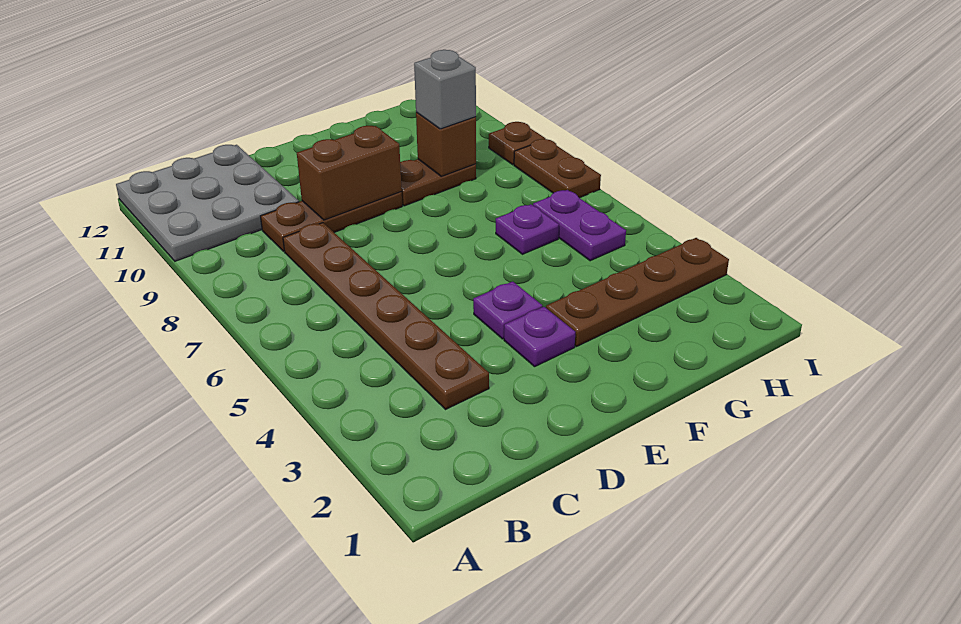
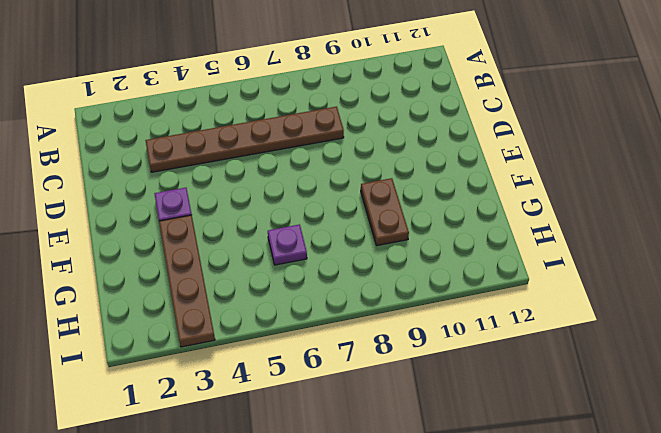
none -> grey plate A10:C12 level 1
none -> brown plate C9:E9 level 1
none -> purple plate E4 level 1

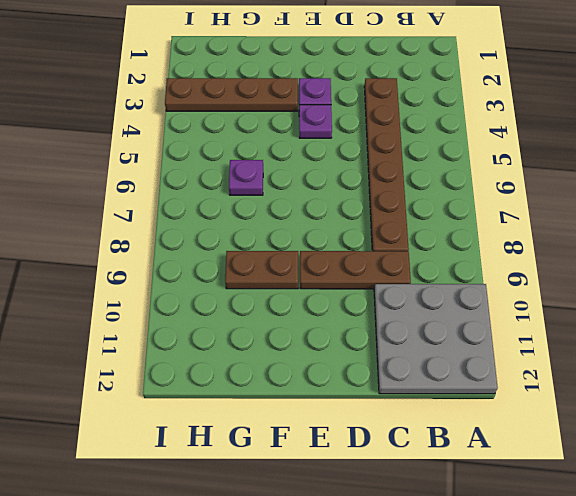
none -> purple plate H5:H6 level 1
none -> brown plate I7:I8 level 1
none -> brown plate I9 level 1

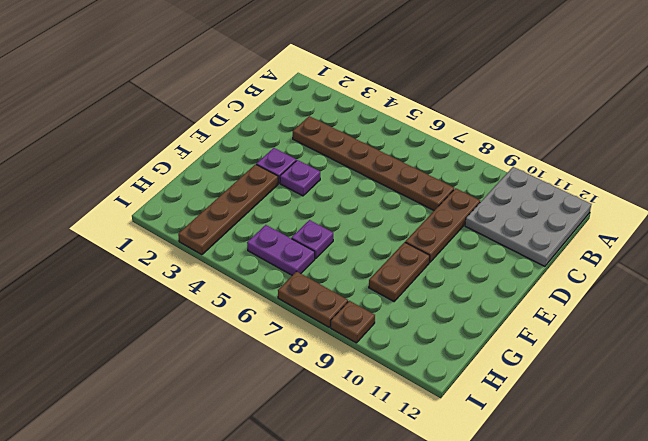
none -> brown brick D9:E9 level 2
none -> brown brick G9 level 2
none -> grey brick G9 level 3

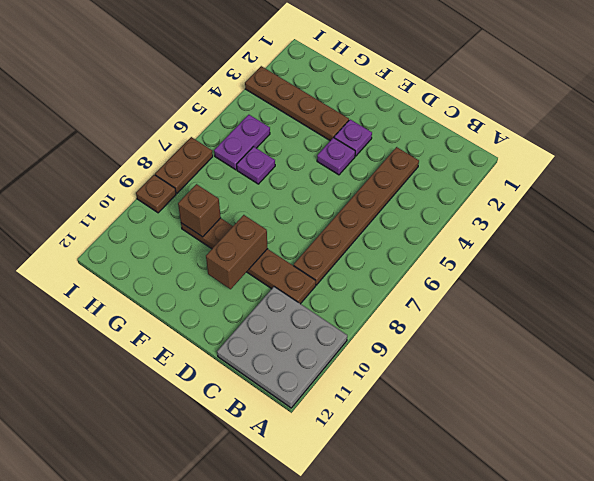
brown brick E9:E10 level 2 -> brown brick D9:E9 level 2
none -> grey brick G9 level 3

